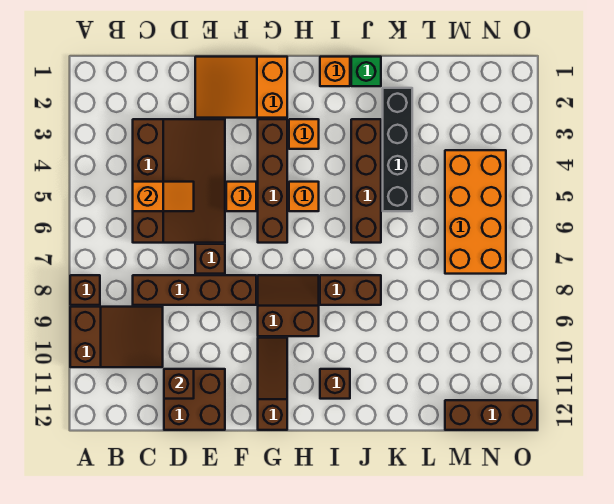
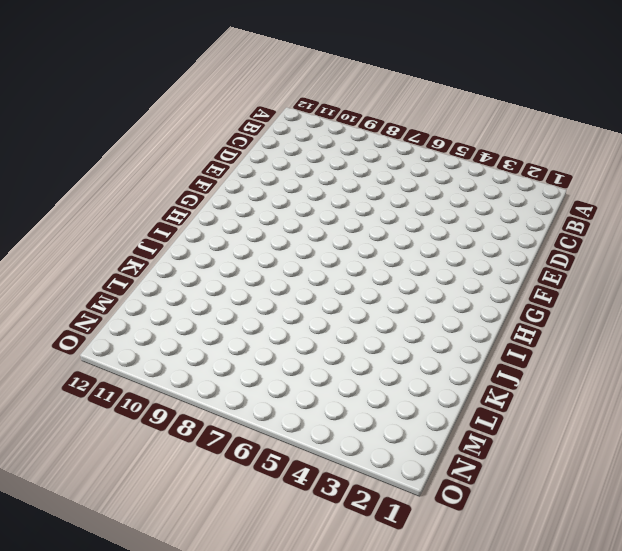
none -> brown brick A8 level 1
none -> brown slope A9:C10 level 1 top A
none -> brown slope C3:E6 level 1 top C

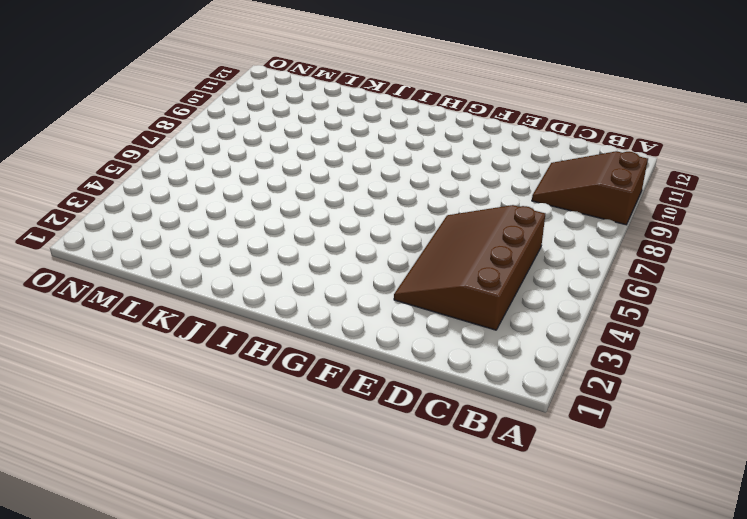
none -> brown brick A8 level 1
none -> brown brick C8:F8 level 1
none -> brown brick D11:E12 level 1

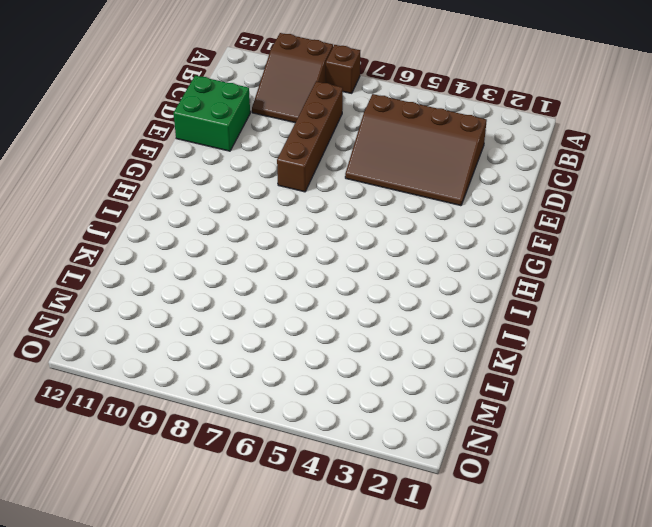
green brick D11:E12 level 1 -> brown brick D11:E12 level 1
none -> orange slope E1:G2 level 1 top G
none -> brown brick E7 level 1
none -> orange brick F5 level 1

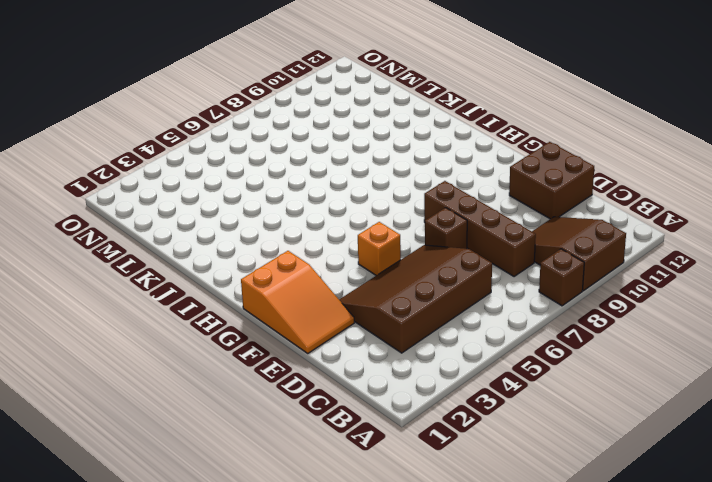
none -> brown brick G3:G6 level 1
none -> brown slope G8:H9 level 1 top 9
none -> brown slope G10:G12 level 1 top 12

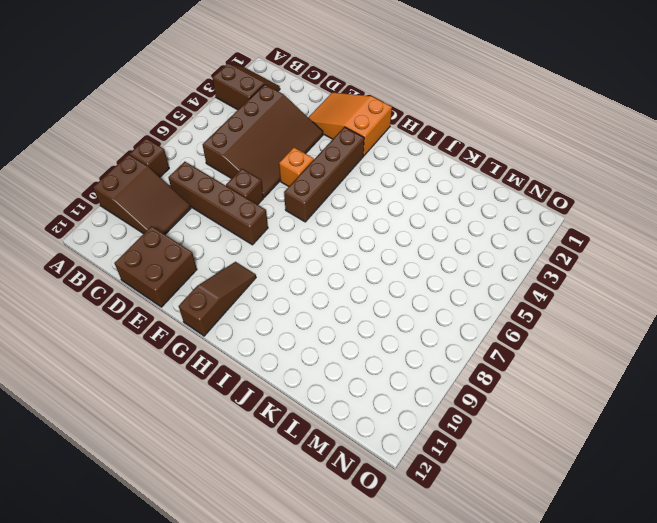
brown slope A2:B3 level 1 top 3 -> brown slope G8:H9 level 1 top 9
none -> orange brick H3 level 1
none -> orange brick H5 level 1
none -> orange brick I1 level 1

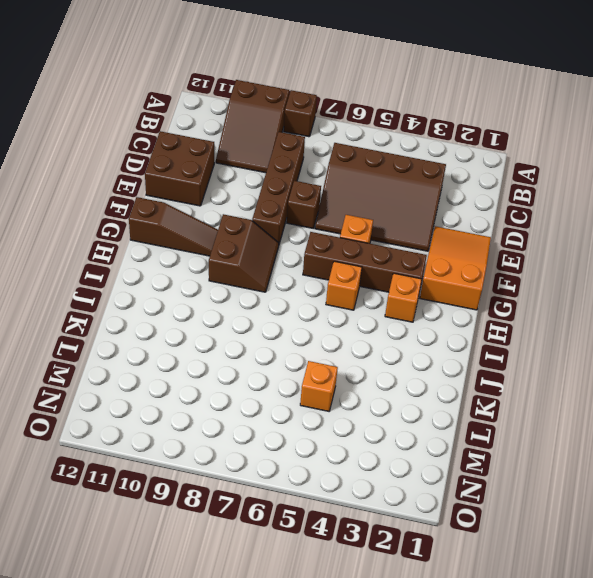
orange brick L5 level 1 -> orange brick I1 level 1
none -> brown brick I8:J8 level 1
none -> brown brick I11 level 1
none -> green brick J1 level 1

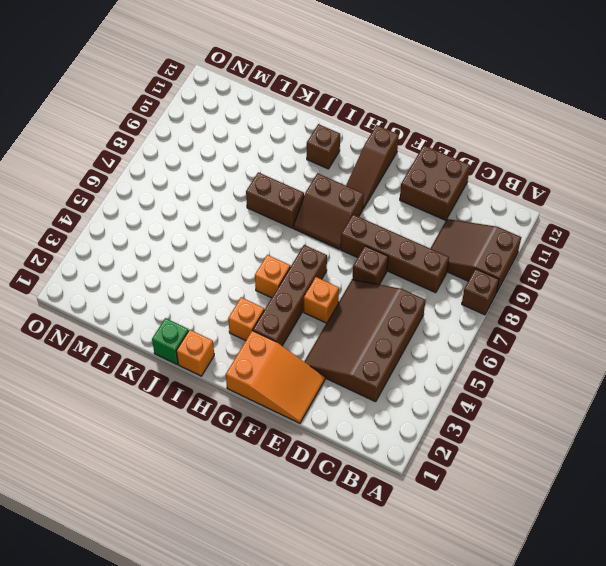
none -> brown brick J3:J6 level 1
none -> black brick K2:K5 level 1
none -> orange brick M4:N7 level 1

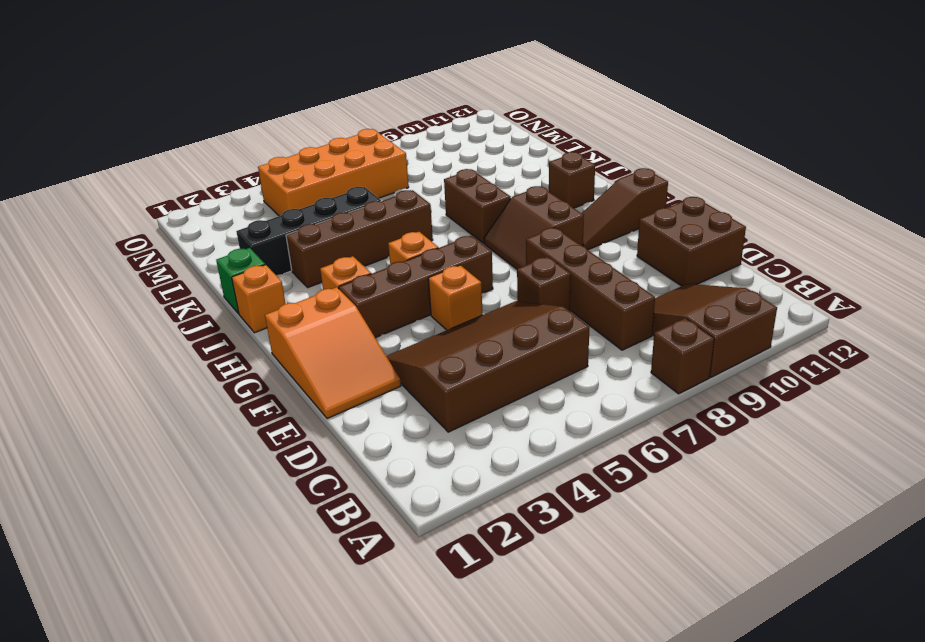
none -> brown brick M12:O12 level 1
none -> orange slope C5:D5 level 2 top C
none -> brown brick D11 level 2

